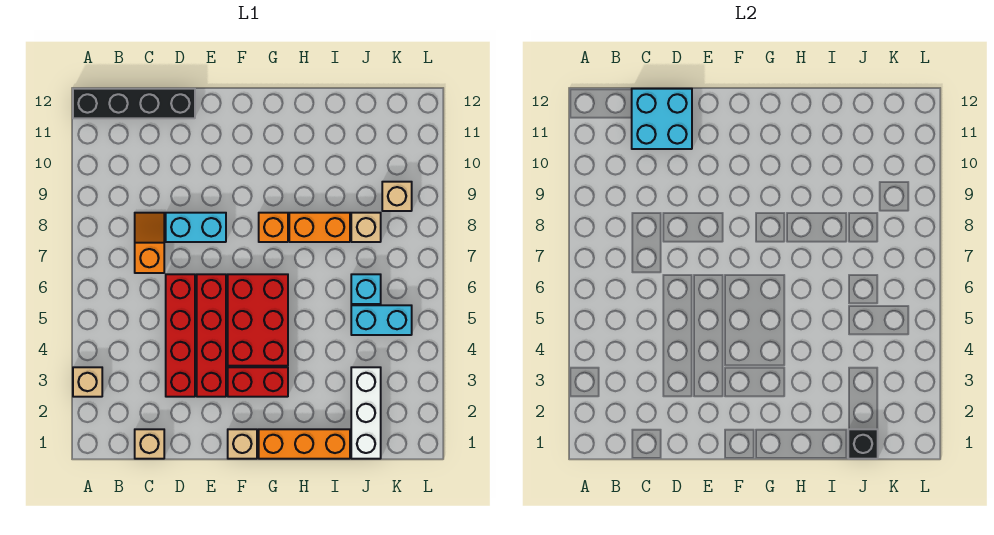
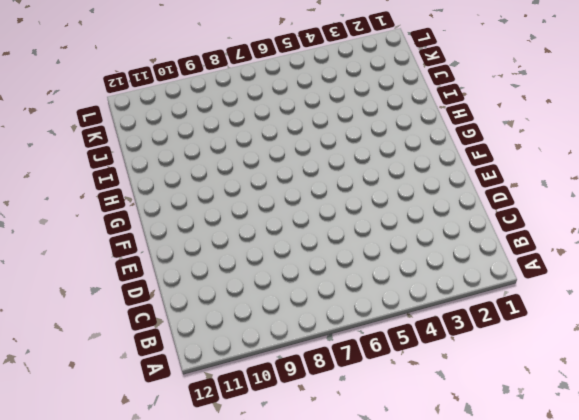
none -> tan brick A3 level 1
none -> black brick A12:D12 level 1
none -> tan brick C1 level 1

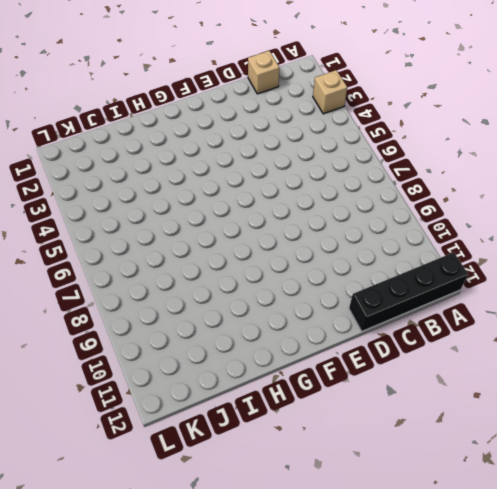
none -> orange slope C7:C8 level 1 top 7
none -> red brick D3:D6 level 1
none -> cyan brick D8:E8 level 1

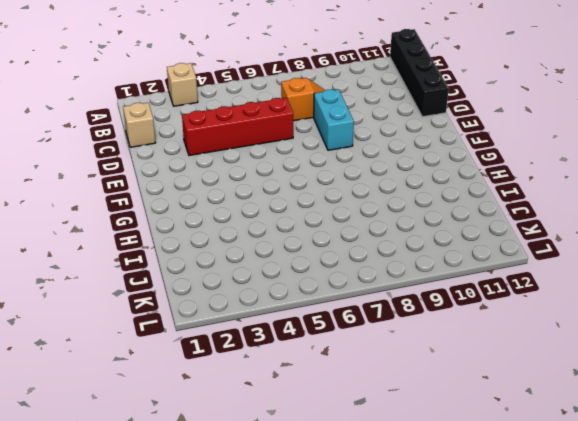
none -> red brick E3:E6 level 1
none -> tan brick F1 level 1
none -> red brick F3:G3 level 1

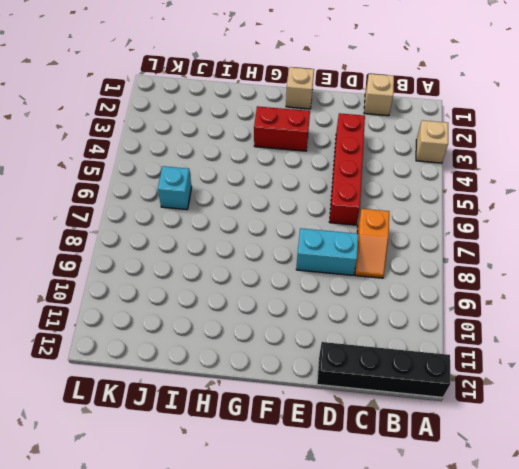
none -> red brick E3:E6 level 1
none -> red brick F4:G6 level 1
none -> orange brick G1:I1 level 1

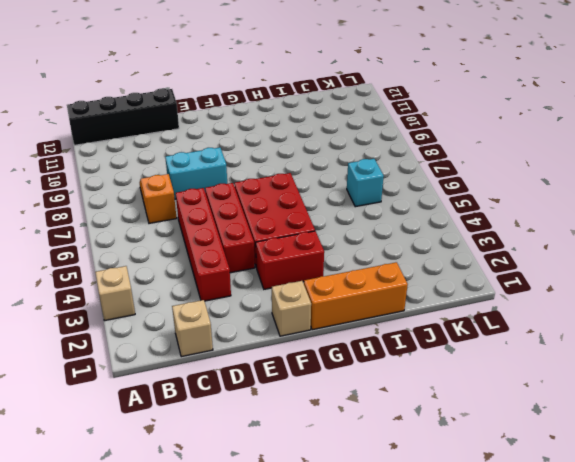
red brick E4:E6 level 1 -> red brick E3:E6 level 1
none -> orange brick G8 level 1
none -> orange brick H8:I8 level 1
none -> white brick J1:J3 level 1

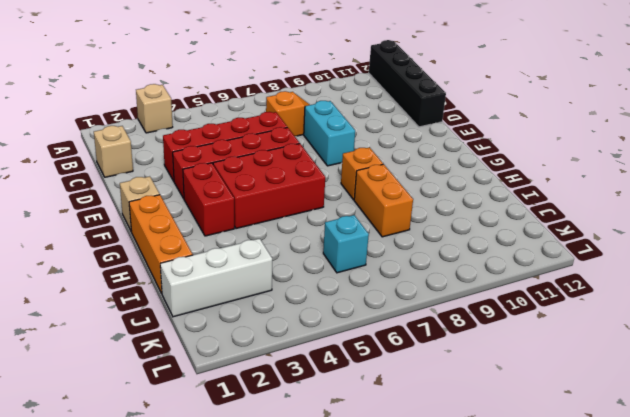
none -> cyan brick J5:K5 level 1
none -> tan brick J8 level 1
none -> tan brick K9 level 1

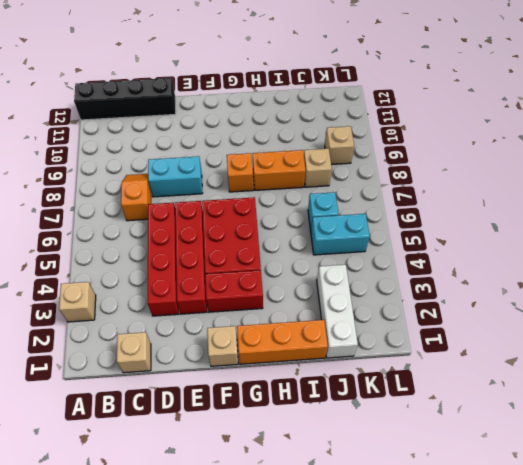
none -> cyan brick C11:D12 level 2
none -> black brick J1 level 2

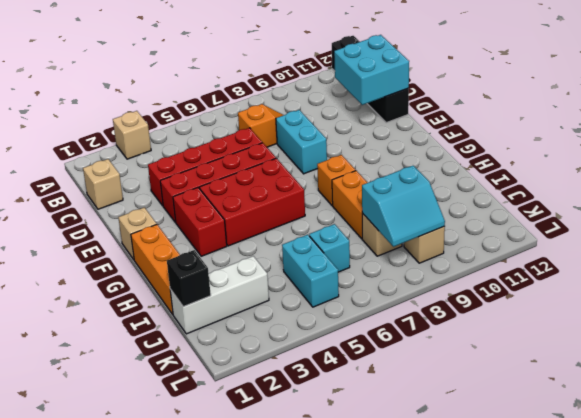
cyan slope J8:K9 level 2 top J -> none

